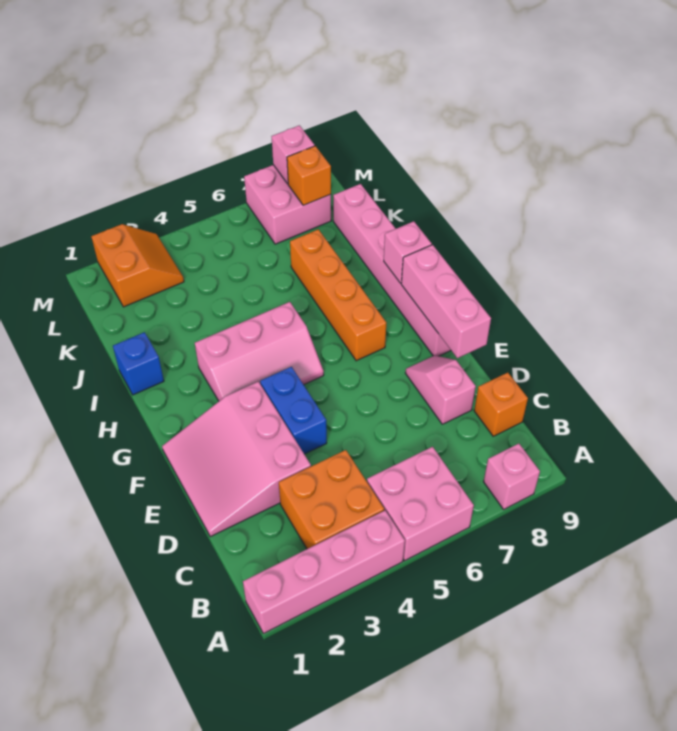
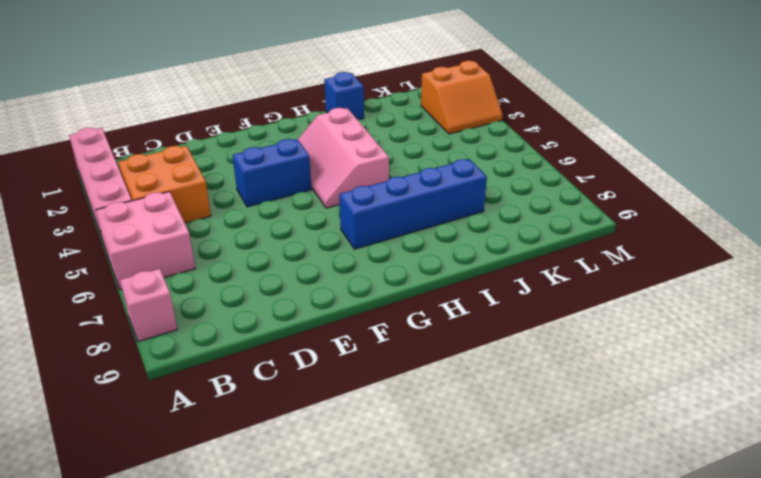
blue brick G7:J7 level 1 -> orange brick G7:J7 level 1
none -> orange brick C9 level 1
none -> pink slope D1:F3 level 1 top 3
none -> pink slope D8:E8 level 1 top D

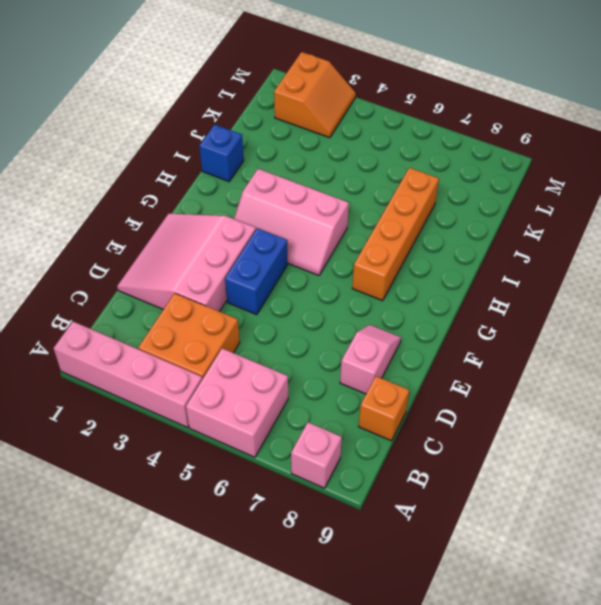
none -> pink brick F9:K9 level 1
none -> pink brick L7:M8 level 1
none -> pink brick E9:G9 level 2

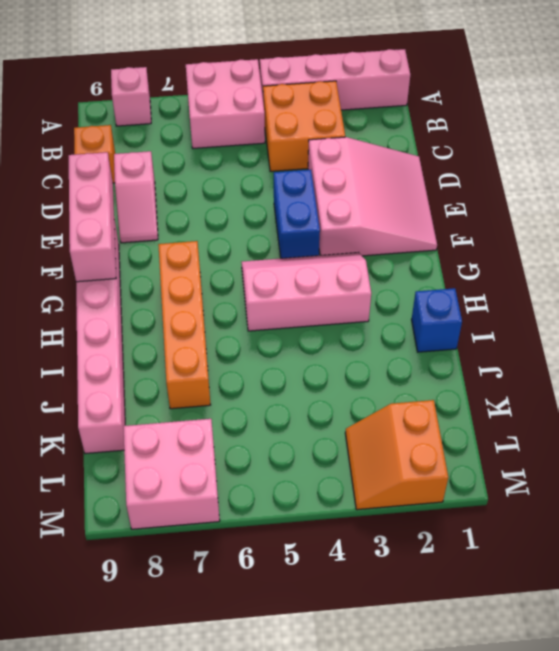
none -> pink brick H9 level 2
none -> orange brick L8 level 2
none -> pink brick M8 level 2

